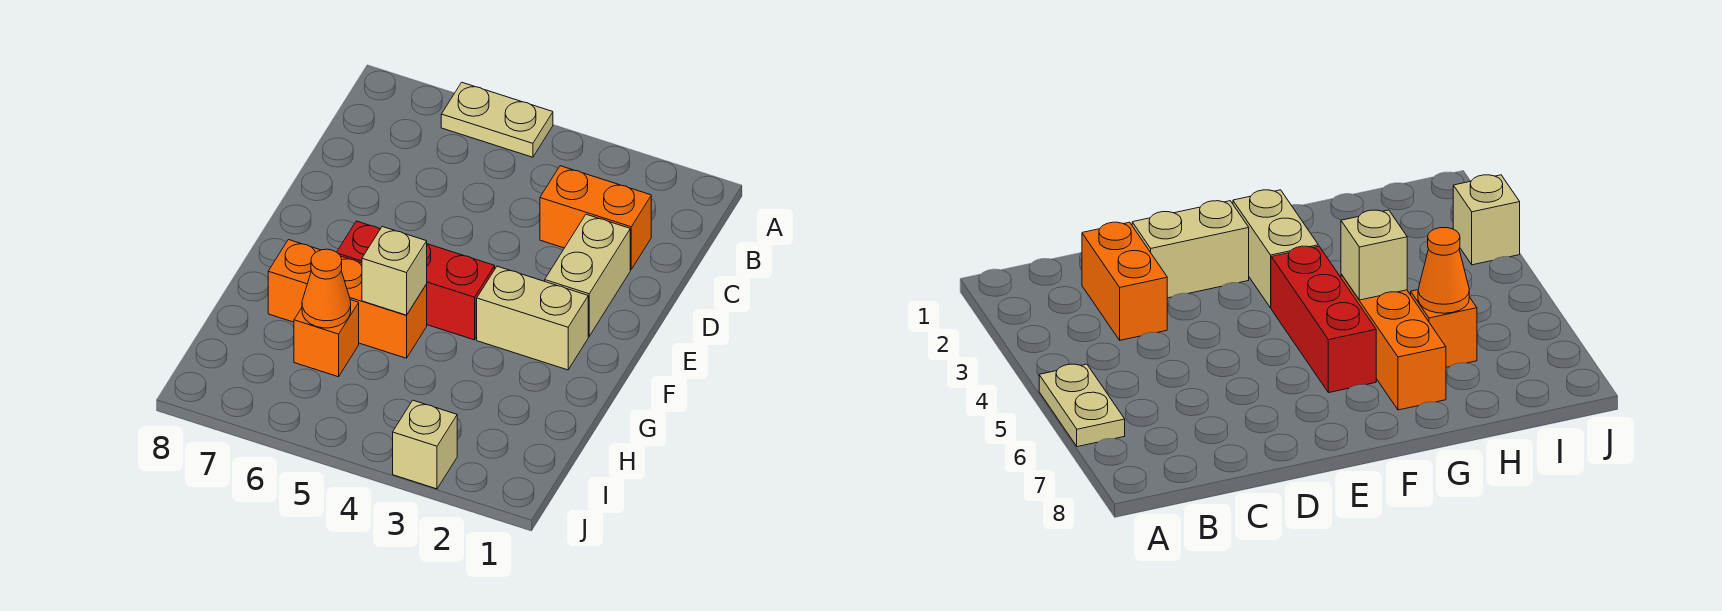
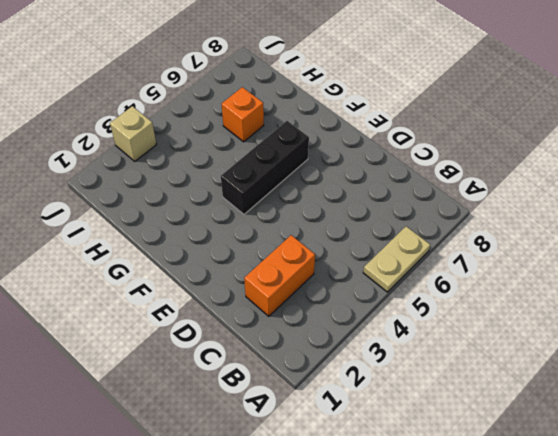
black brick F4:F6 level 1 -> red brick F4:F6 level 1
none -> tan brick D2:E2 level 1
none -> tan brick F2:F3 level 1

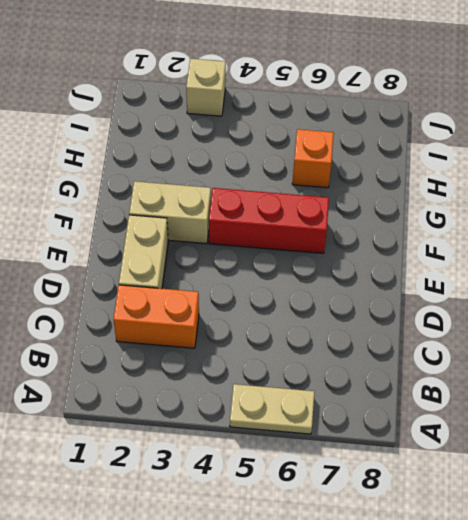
none -> orange brick G5:G7 level 1
none -> tan brick G5 level 2

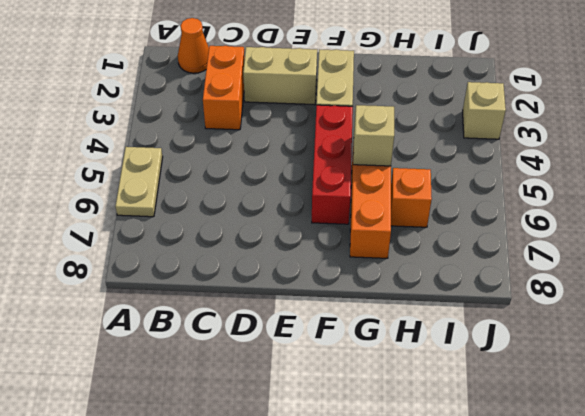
orange cone B1 level 1 -> orange cone H6 level 2

